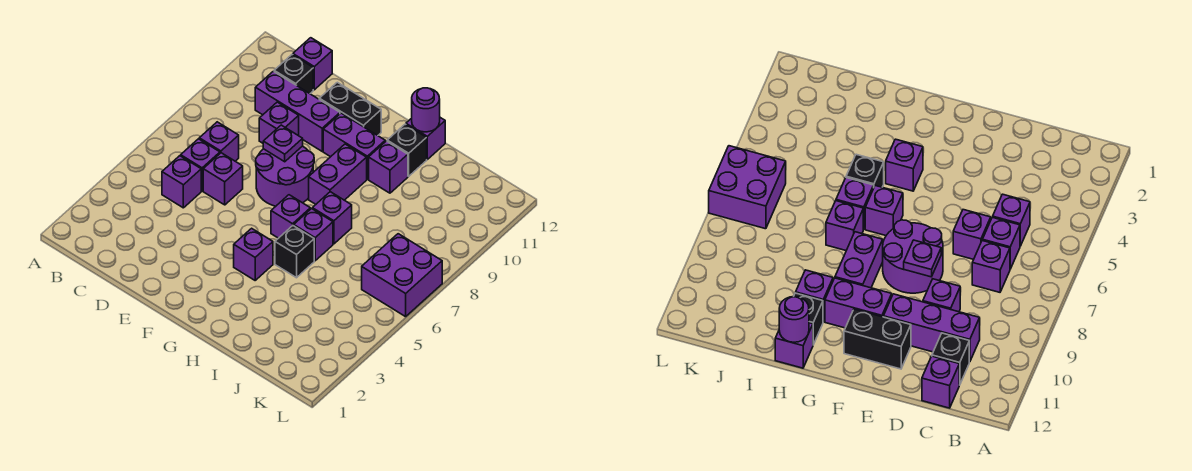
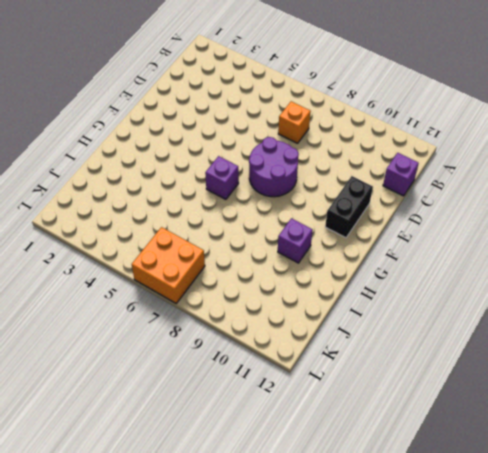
orange brick C7 level 1 -> purple brick C7 level 1
orange brick K6:L7 level 1 -> purple brick K6:L7 level 1
none -> purple brick C5 level 1
none -> purple brick C6 level 1
none -> purple brick C10:E10 level 1

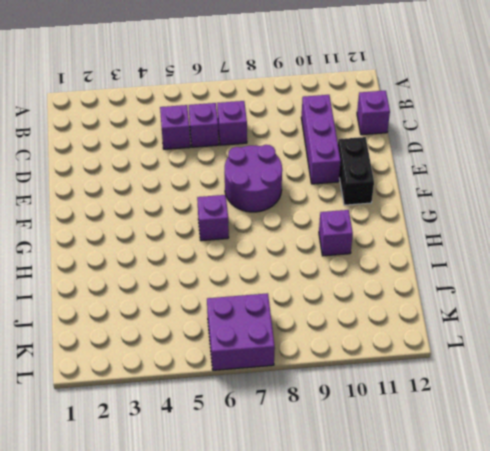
none -> black brick C11 level 1
none -> purple brick D6 level 1
none -> purple brick D9 level 1

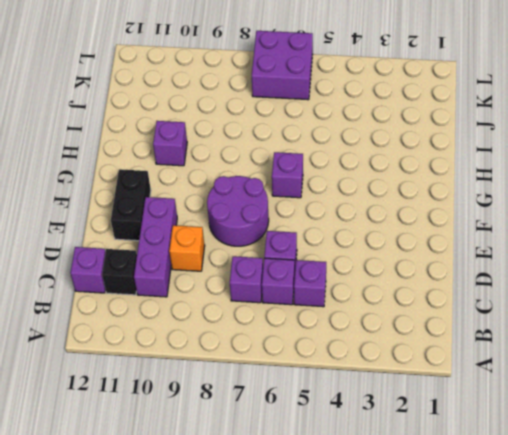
orange brick D9 level 1 -> purple brick D9 level 1
none -> purple brick F10:G10 level 1
none -> purple brick G4 level 1
none -> purple brick G8:G9 level 1

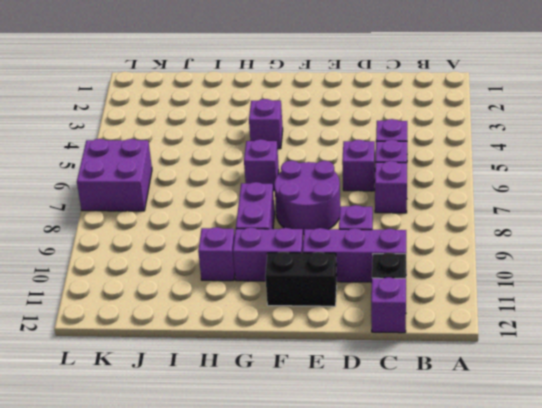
none -> black brick H5 level 1
none -> purple brick H6 level 1
none -> purple brick H7 level 1

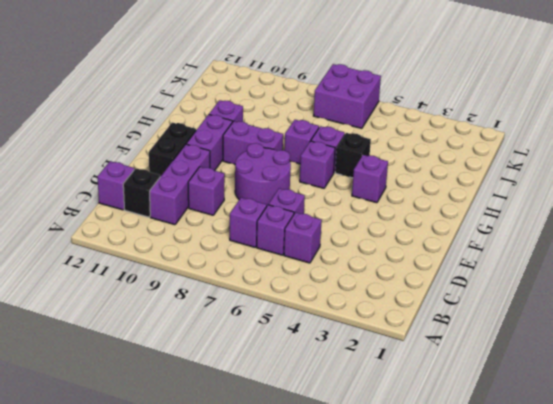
none -> black brick H11 level 1
none -> purple brick H12 level 1
none -> purple plate E8 level 2

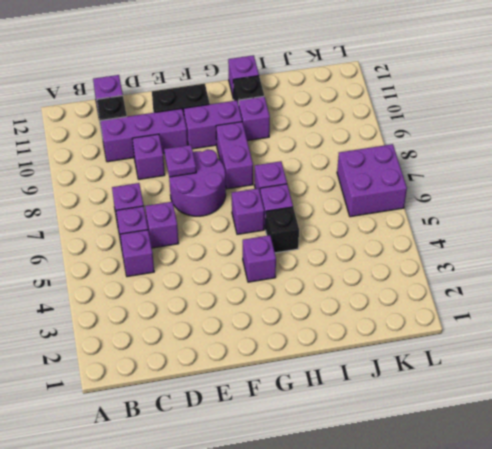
none -> purple round brick H12 level 2

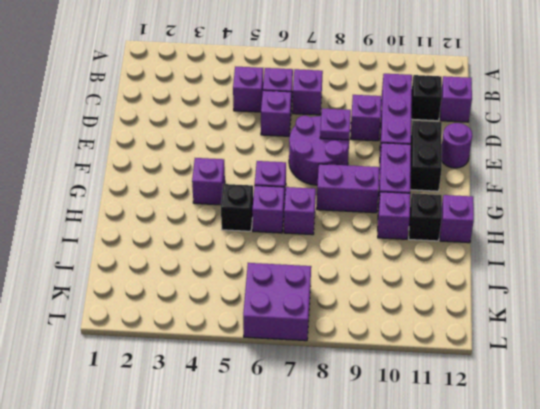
purple round brick E12 level 1 -> purple round brick H12 level 2

